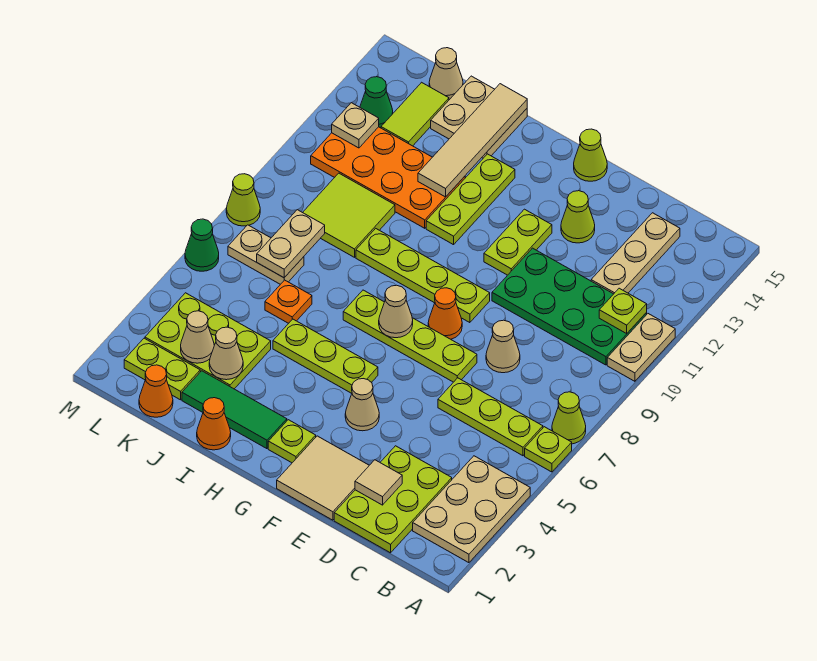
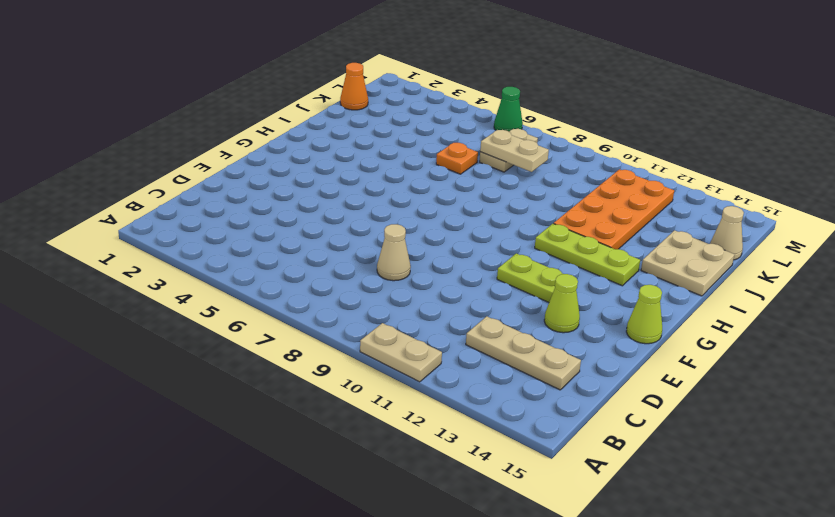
none -> tan plate A2:B4 level 1
none -> lime plate A6 level 1
none -> lime cone A7 level 1
none -> lime plate B6:D6 level 1

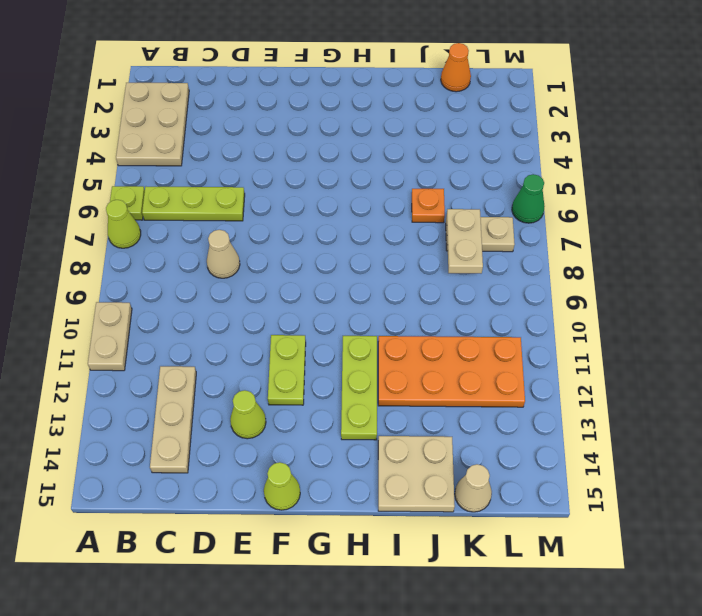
none -> green plate B10:E11 level 1
none -> lime plate C1:D3 level 1
none -> tan tile E1:F2 level 1
none -> lime plate E7:H7 level 1

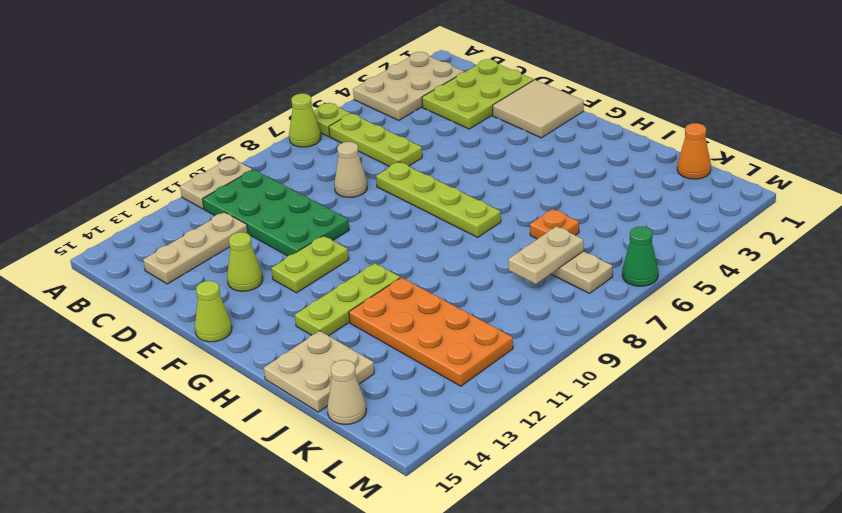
none -> tan cone F4 level 1
none -> orange cone F8 level 1
none -> lime plate F9:I9 level 1
none -> lime plate G2 level 1

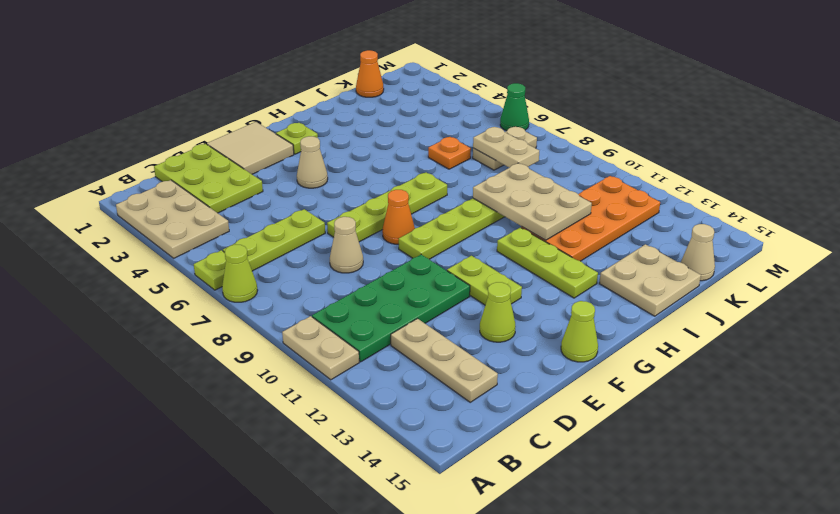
tan plate I9:J11 level 2 -> none
none -> lime plate G5:I5 level 1
none -> green tile H2:J2 level 1
none -> orange cone I1 level 1
none -> lime plate J3:L4 level 1

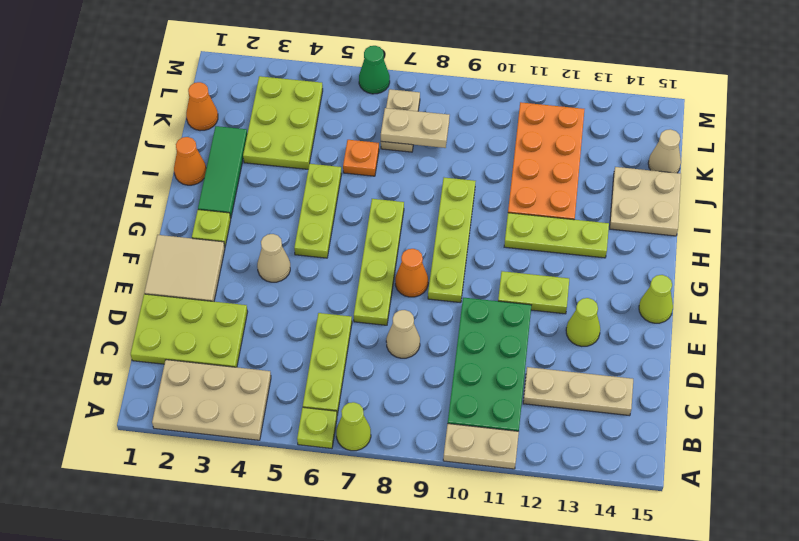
none -> lime tile J9:K10 level 1
none -> lime plate K2:L2 level 1
none -> lime tile K13:K14 level 1
none -> green cone L13 level 1

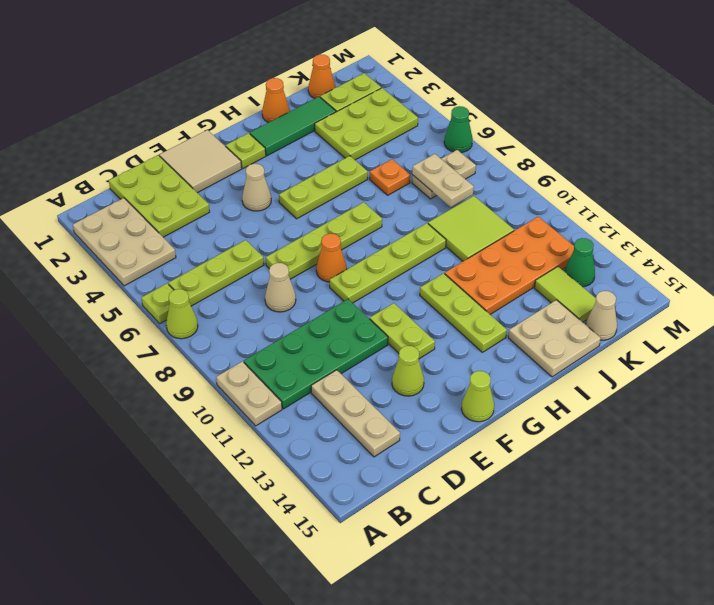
none -> lime cone M8 level 1
none -> lime plate B11 level 2
none -> tan tile D2 level 2
none -> tan cone G7 level 2

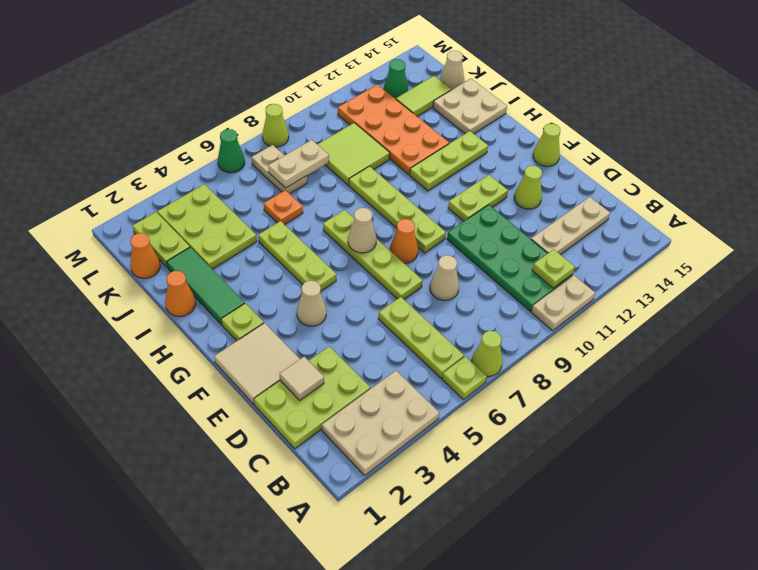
none -> tan tile I12:I15 level 2
none -> tan cone J3 level 2
none -> tan cone K3 level 2
none -> tan plate L12 level 2

